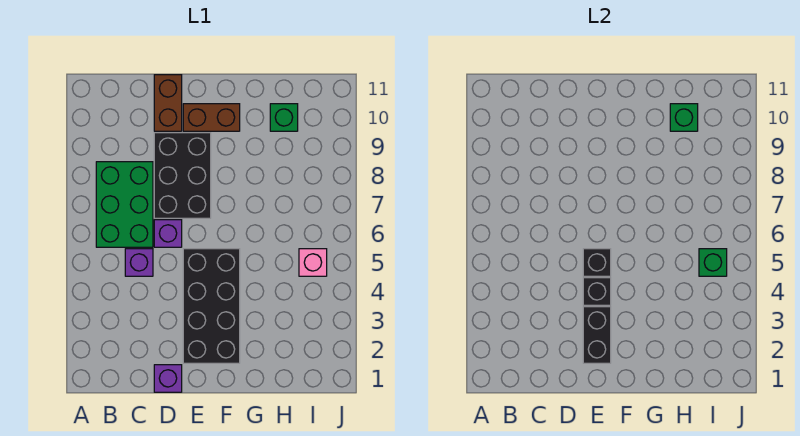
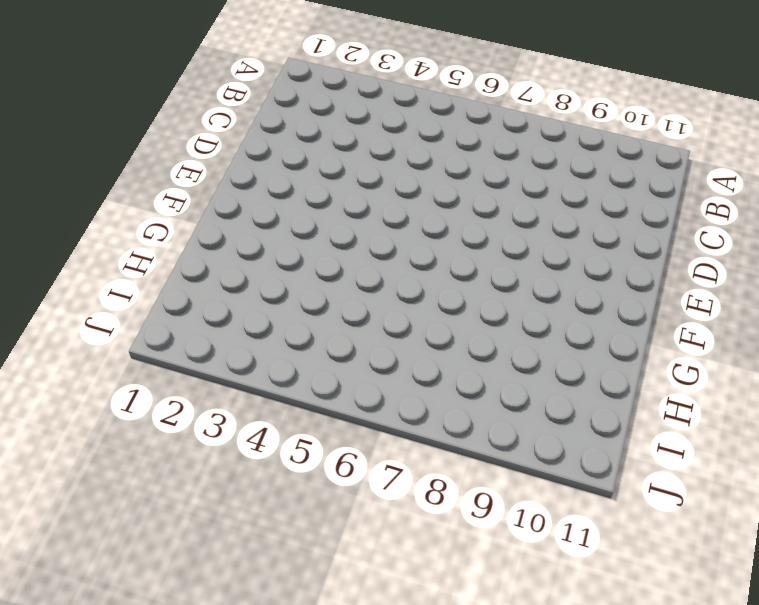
none -> green brick B6:C8 level 1
none -> purple brick C5 level 1
none -> purple brick D1 level 1

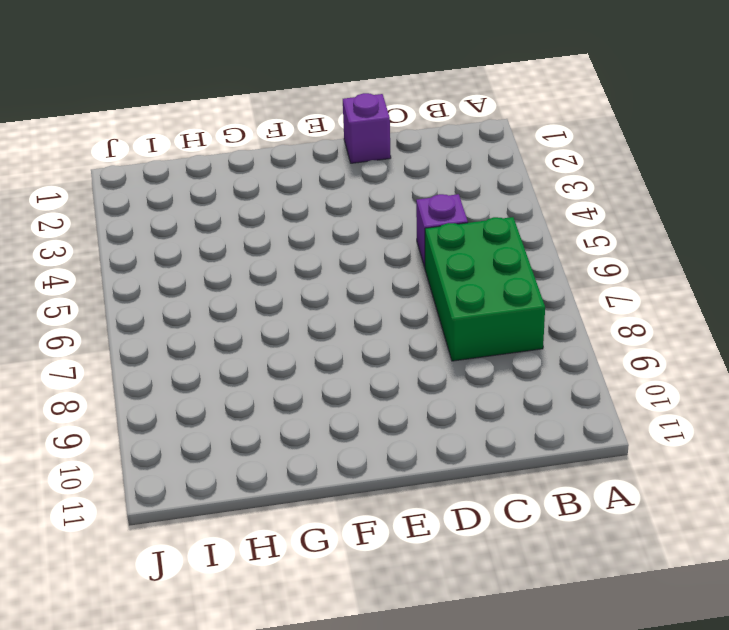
none -> purple brick D6 level 1
none -> black brick D7:E9 level 1
none -> brown brick D10:D11 level 1

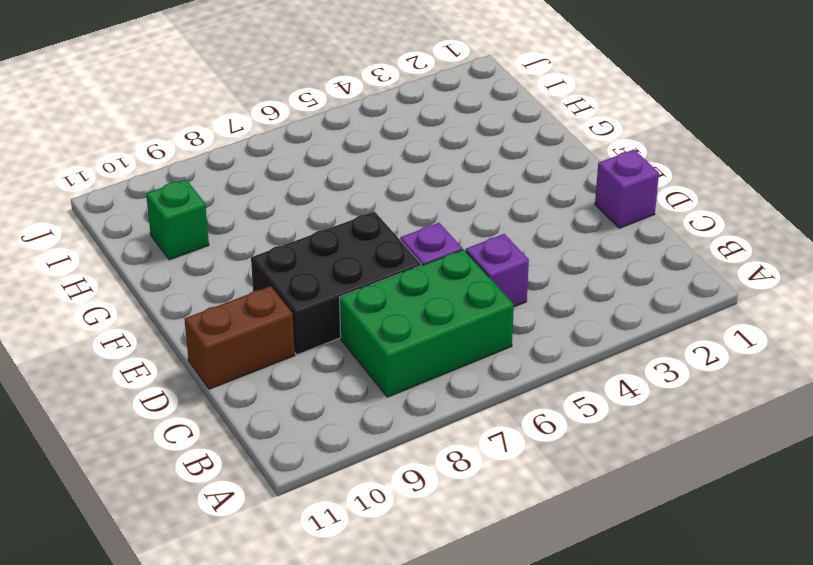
none -> black brick E2:F5 level 1
none -> brown brick E10:F10 level 1
none -> pink brick I5 level 1

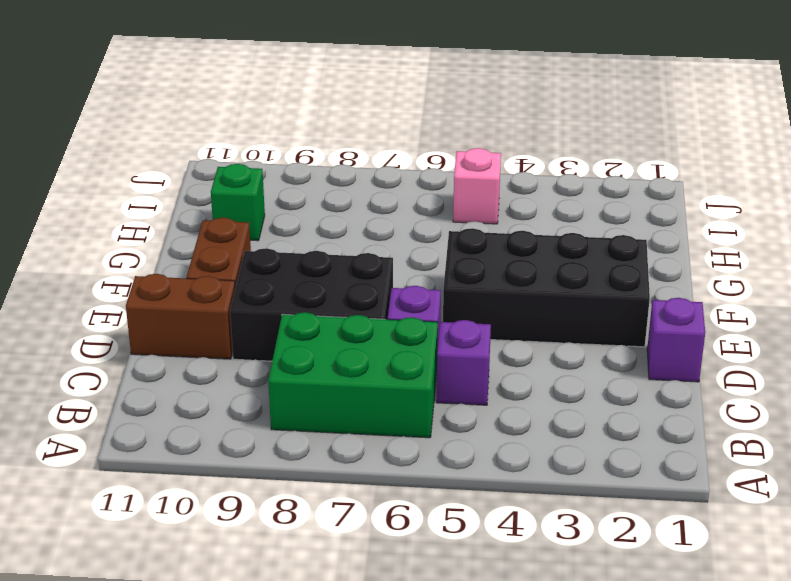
none -> black brick E2:E3 level 2
none -> black brick E4 level 2
none -> black brick E5 level 2

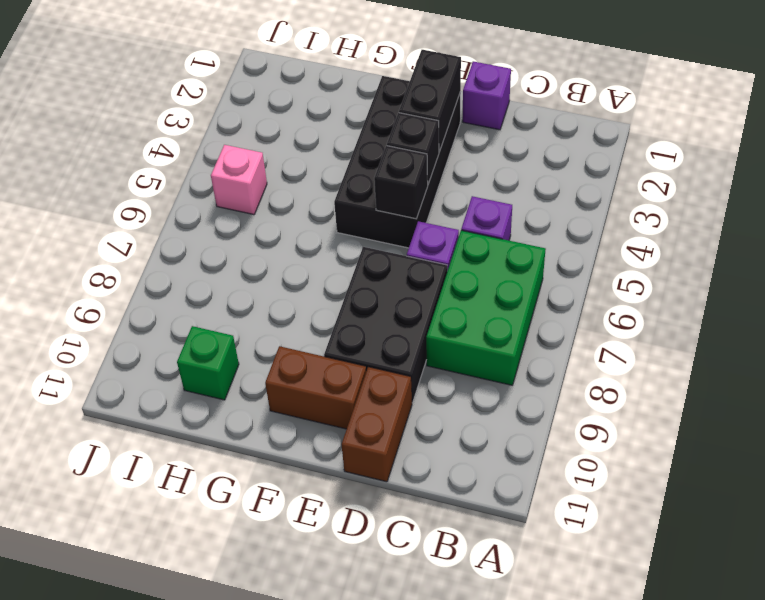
none -> green brick H10 level 2
none -> green brick I5 level 2

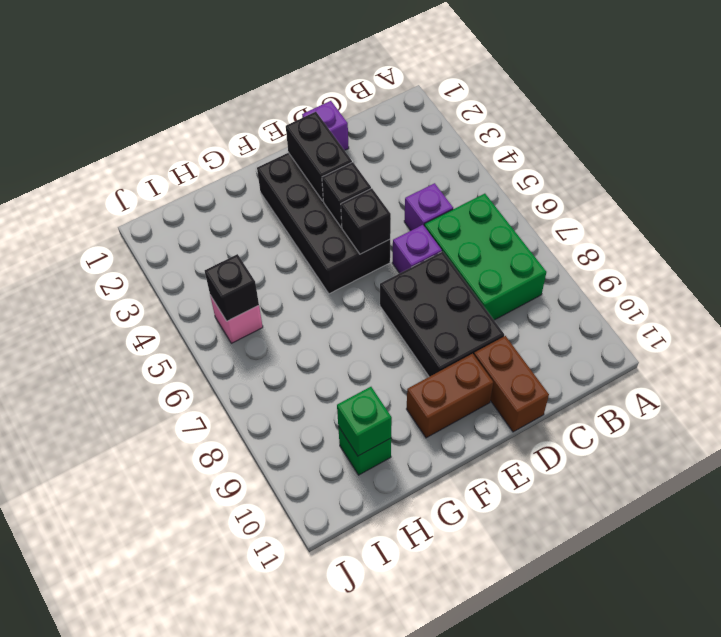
black brick I5 level 2 -> green brick I5 level 2

